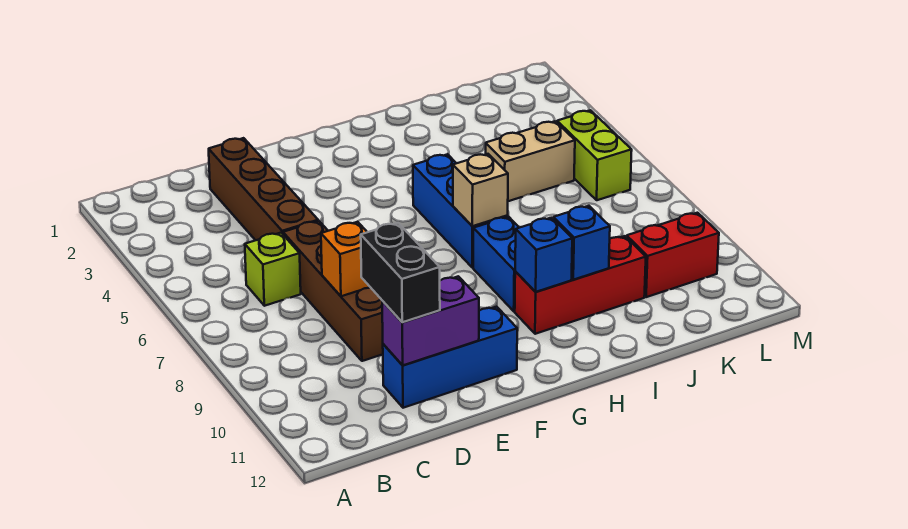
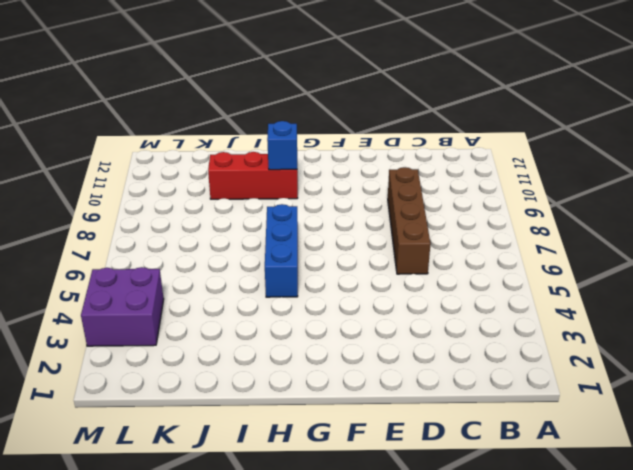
purple brick L3:M4 level 1 -> none
none -> lime brick C6 level 1
none -> brown brick D2:D5 level 1
none -> blue brick D11:F11 level 1

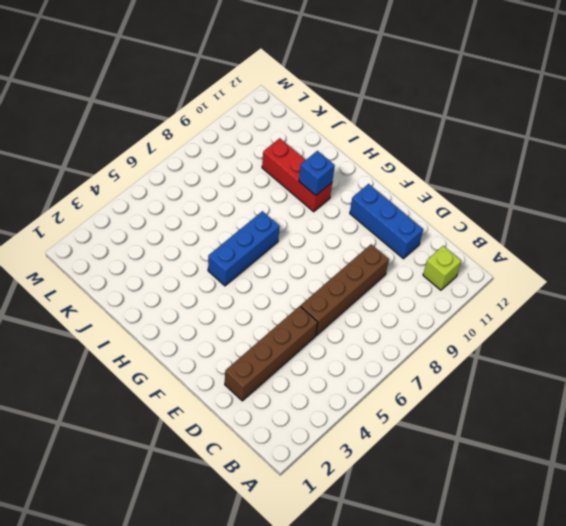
lime brick B11 level 1 -> lime brick C6 level 1
none -> blue brick H8:H9 level 1
none -> tan brick J5:K5 level 1
none -> red brick K10:L10 level 1

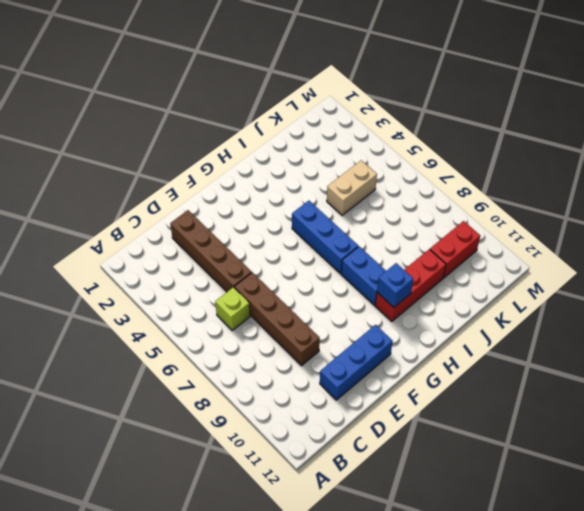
none -> lime brick L5:L6 level 1
none -> orange brick D8 level 2
none -> purple brick D11:E11 level 2

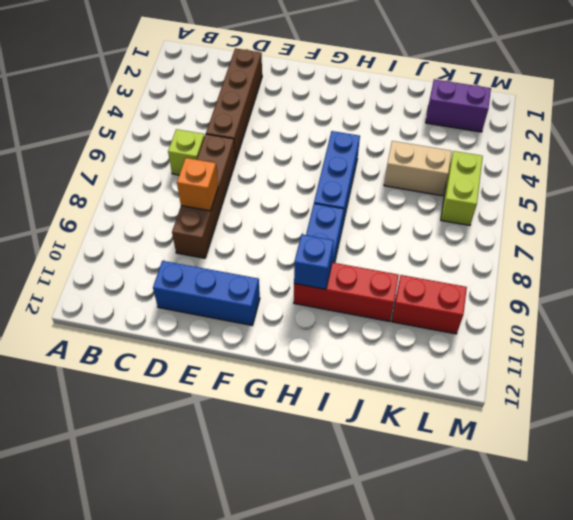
purple brick K2:L2 level 1 -> purple brick D11:E11 level 2
none -> tan brick H7 level 2
none -> blue brick I10 level 2
none -> black brick D10:D11 level 3

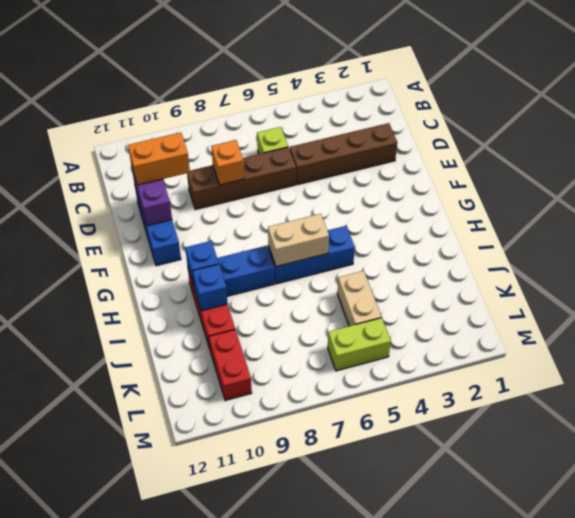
orange brick D10:D11 level 3 -> black brick D10:D11 level 3
tan brick H6:H7 level 2 -> tan brick H7 level 2

